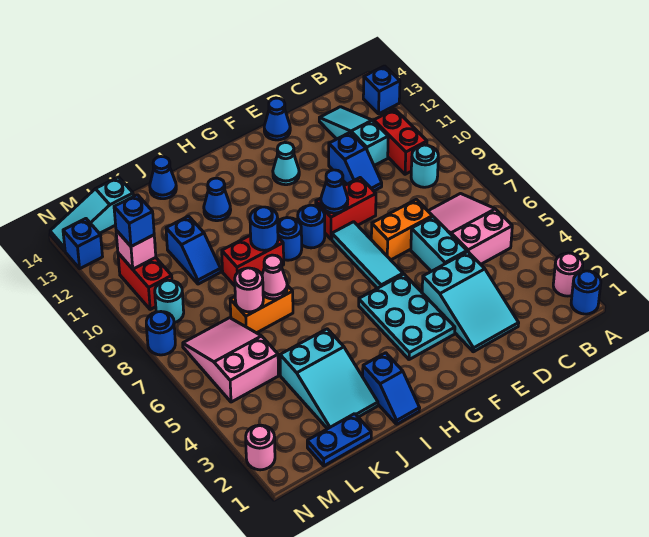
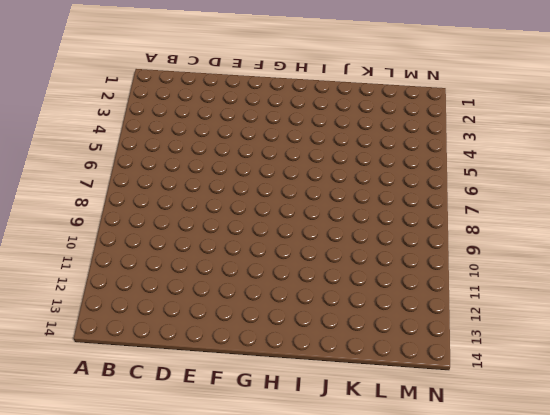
none -> blue round brick A1 level 1
none -> pink round brick A2 level 1
none -> blue brick A13 level 1
none -> pink slope B5:C7 level 1 top 5

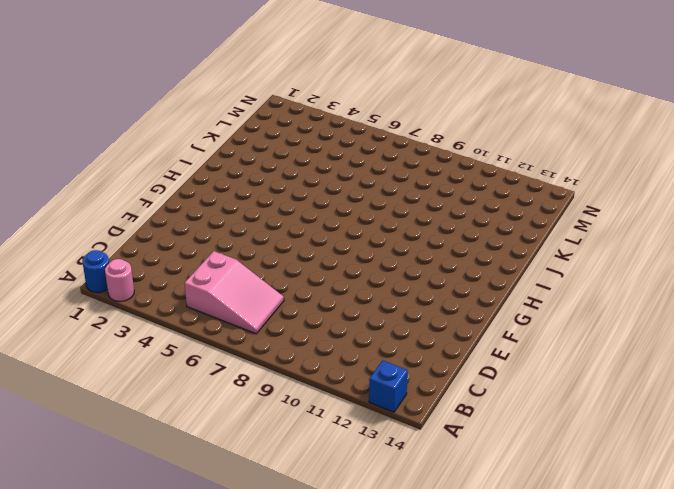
none -> cyan round brick B9 level 1
none -> red brick B10:B11 level 1
none -> cyan slope C11:C13 level 1 top 11
none -> cyan slope D2:E4 level 1 top 4

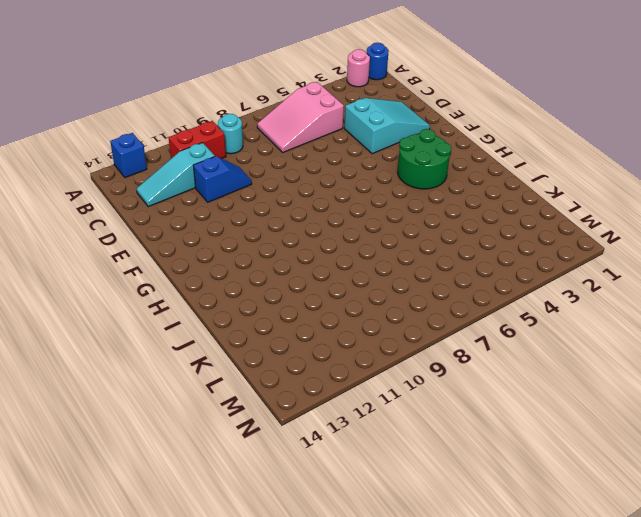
green round brick G3:H4 level 1 -> cyan plate F3:G5 level 1
none -> cyan brick D5:D6 level 1
none -> orange brick D7:E7 level 1
none -> red brick E9:F9 level 1
none -> blue cone E14 level 1

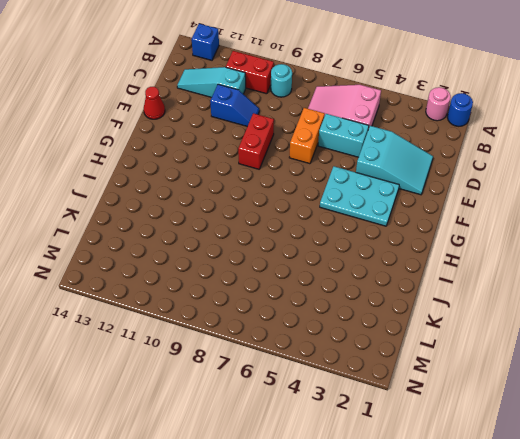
red cone E14 level 1 -> blue cone E14 level 1
none -> cyan tile F6:F8 level 1
none -> cyan cone F12 level 1
none -> blue round brick G9 level 1
none -> blue round brick H9 level 1

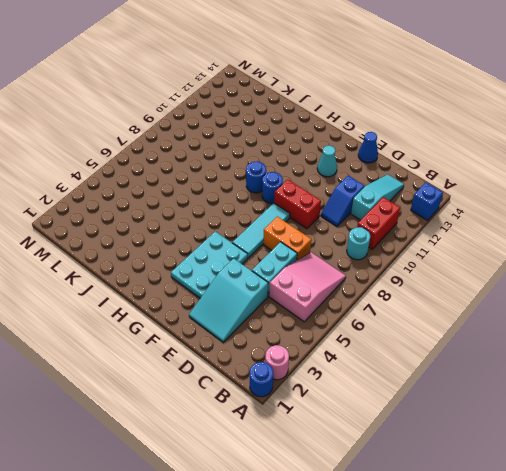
none -> blue slope I1:I2 level 1 top 2
none -> red brick I9:J9 level 1
none -> blue cone I12 level 1
none -> cyan slope J2:K4 level 1 top 4

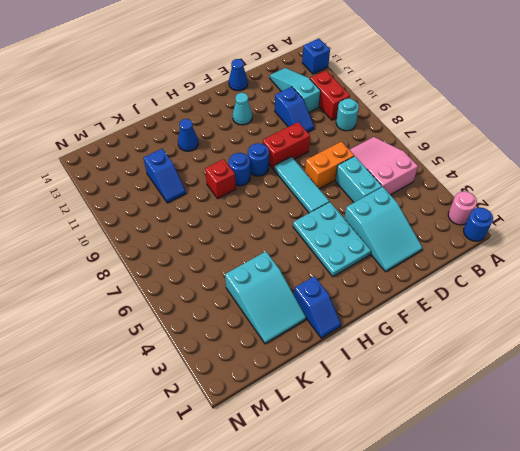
red brick I9 level 1 -> red brick I9:J9 level 1
none -> orange brick J7:K7 level 1
none -> blue cone J14 level 1
none -> blue plate K1:L1 level 1
none -> pink slope L5:M7 level 1 top 5

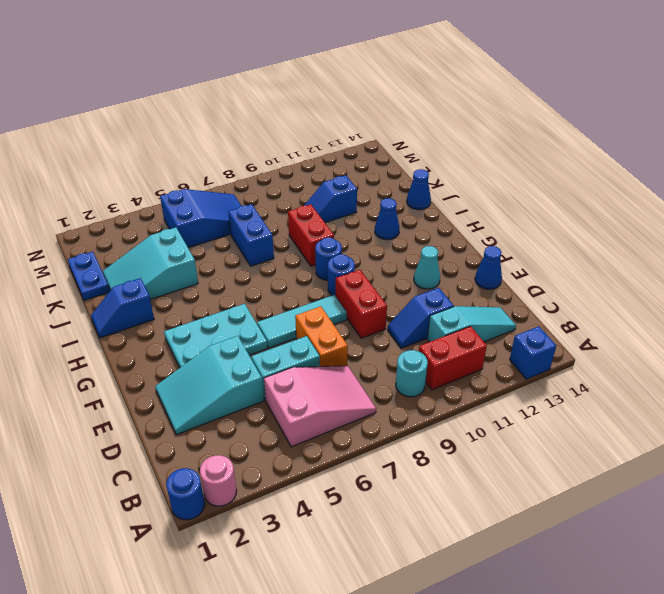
blue brick J7:K7 level 1 -> orange brick J7:K7 level 1
blue slope L5:M7 level 1 top 5 -> pink slope L5:M7 level 1 top 5
none -> cyan slope L14:N14 level 1 top L
none -> cyan round brick M9 level 1
none -> red brick M10:M11 level 1
none -> pink round brick N2 level 1

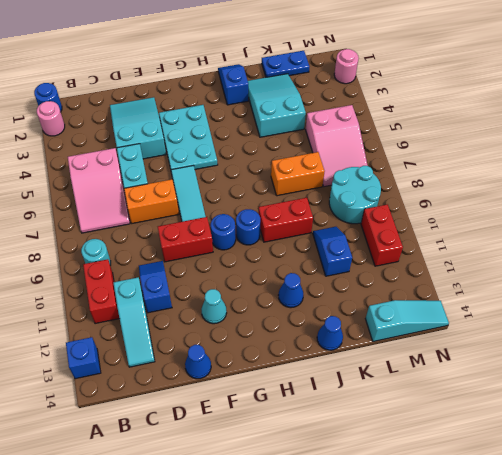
cyan round brick L8:M9 level 1 -> cyan round brick M9 level 1
none -> blue round brick N8 level 1
none -> blue brick N13 level 1
none -> blue cone F9 level 2
none -> blue round brick I9 level 2

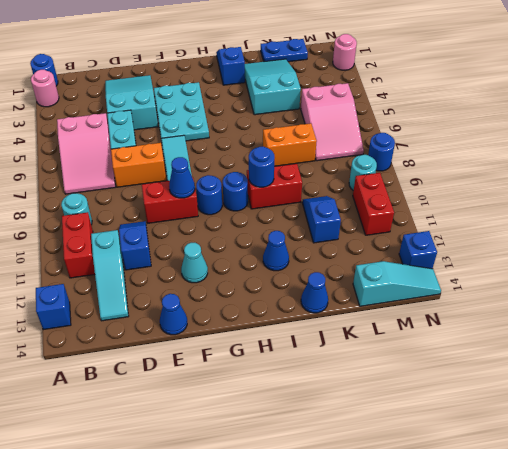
none -> pink cone J7 level 2
none -> pink round brick K7 level 2
none -> pink brick M11 level 2
none -> blue brick M11 level 3

